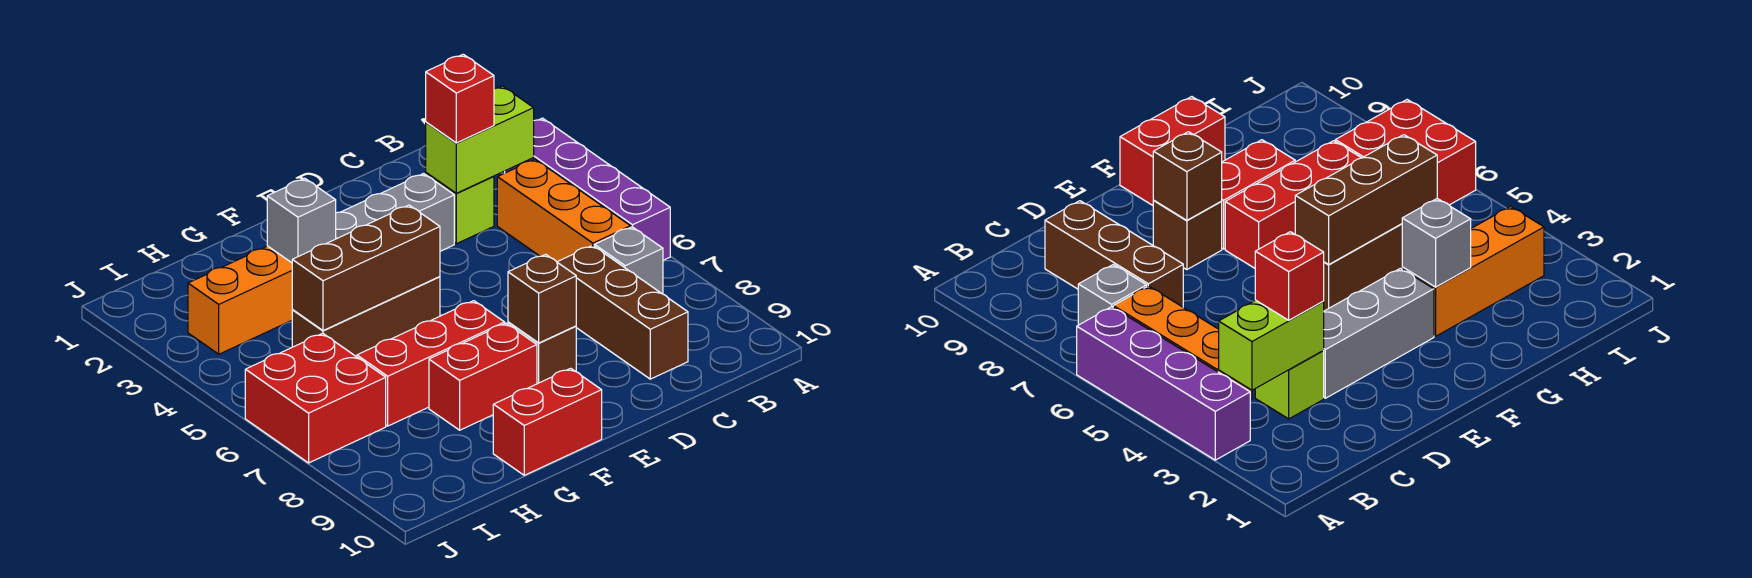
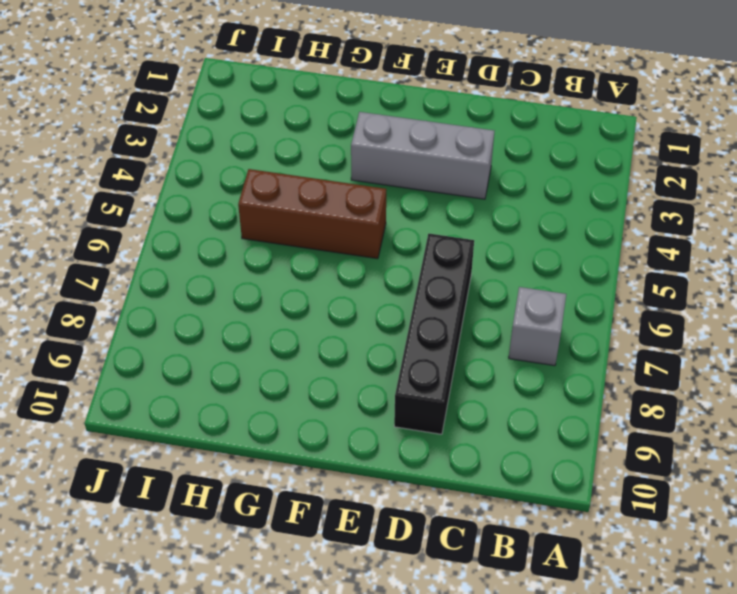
black brick D6:D9 level 1 -> none
none -> purple brick A3:A6 level 1
none -> orange brick B4:B6 level 1
none -> lime brick C3 level 1

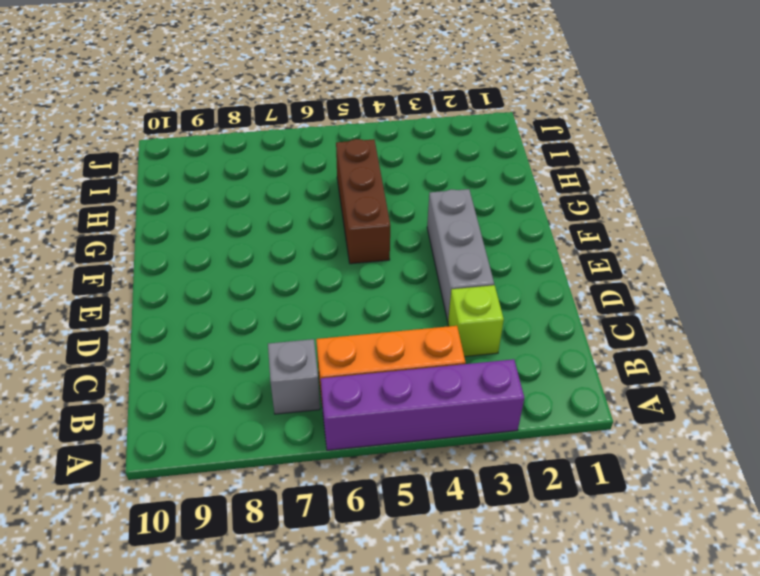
none -> brown brick C7:C9 level 1
none -> brown brick E8 level 1
none -> red brick F7:H7 level 1

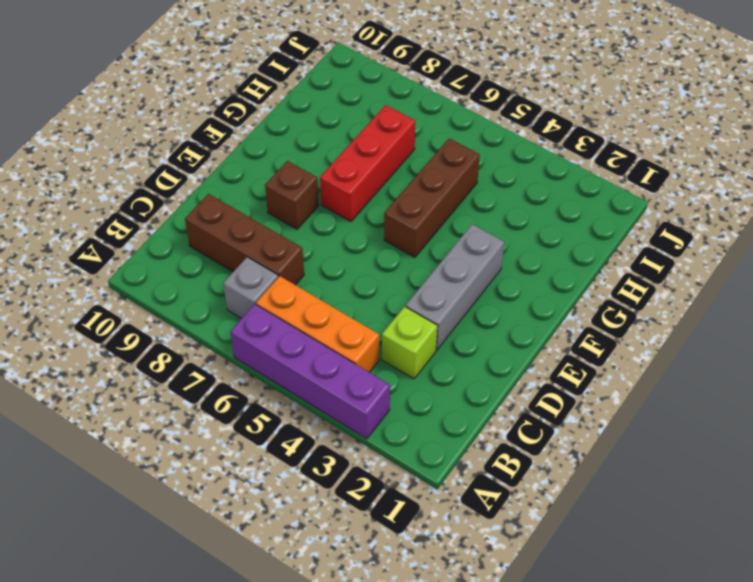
none -> red brick F8:G8 level 1
none -> red brick F10:G10 level 1
none -> orange brick G3:I3 level 1

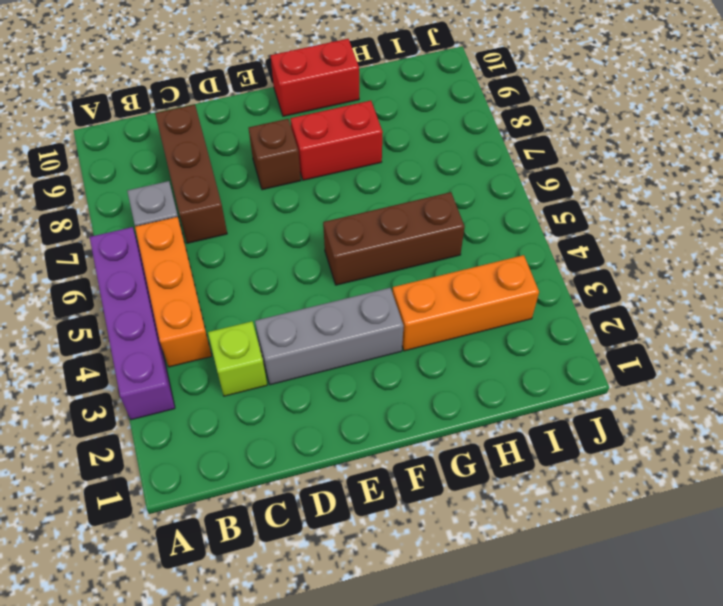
none -> red brick F7:H7 level 1
none -> red brick I6:J7 level 1
none -> lime brick B3:C3 level 2

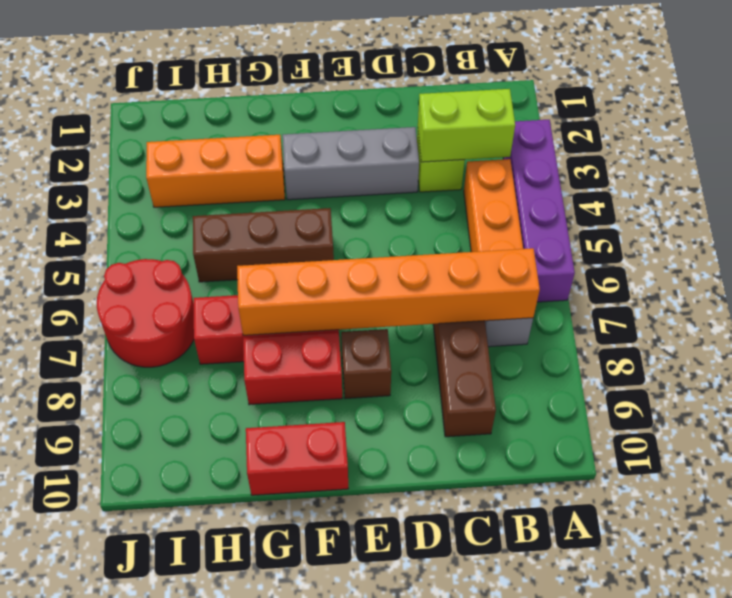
orange brick B7:G7 level 2 -> none
red round brick I6:J7 level 1 -> red brick I6:J7 level 1
none -> brown brick E8 level 2
none -> brown brick F5:H5 level 2
none -> grey brick G3 level 2

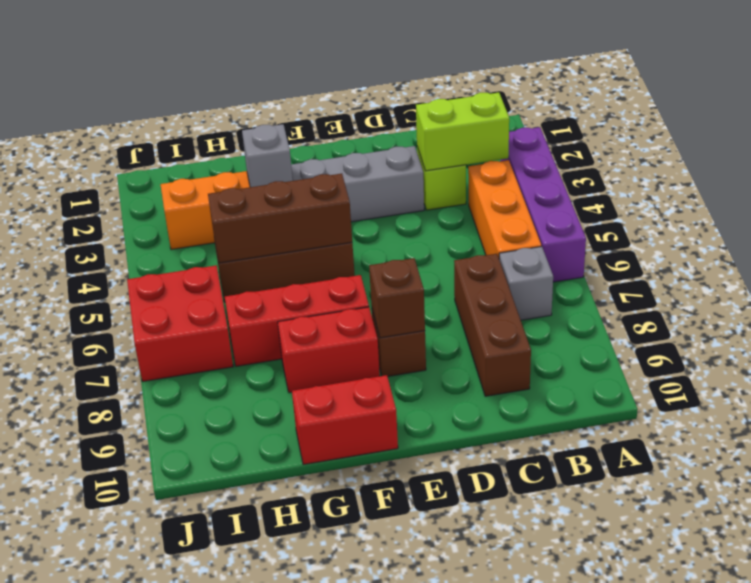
none -> red brick C3 level 3

